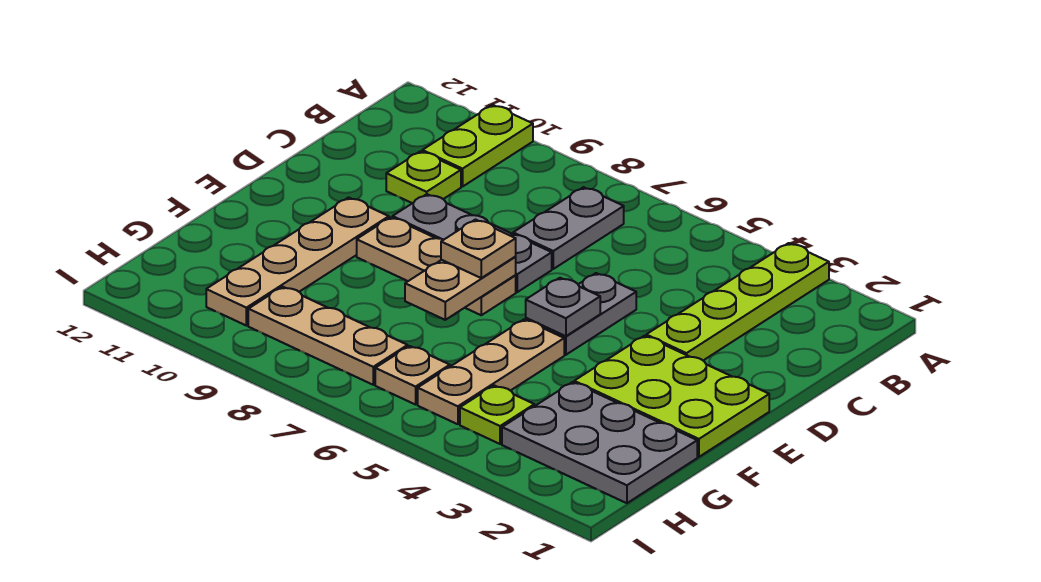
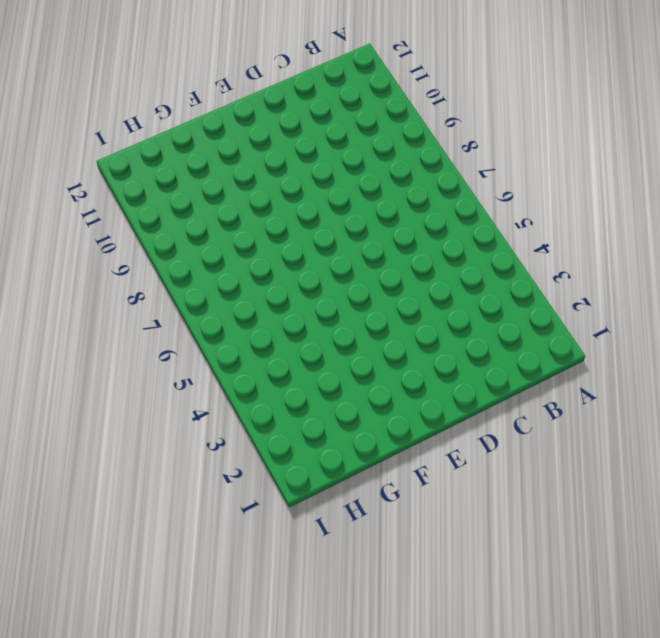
none -> lime plate A3:D3 level 1
none -> lime plate A10:B10 level 1
none -> grey plate B7:C7 level 1

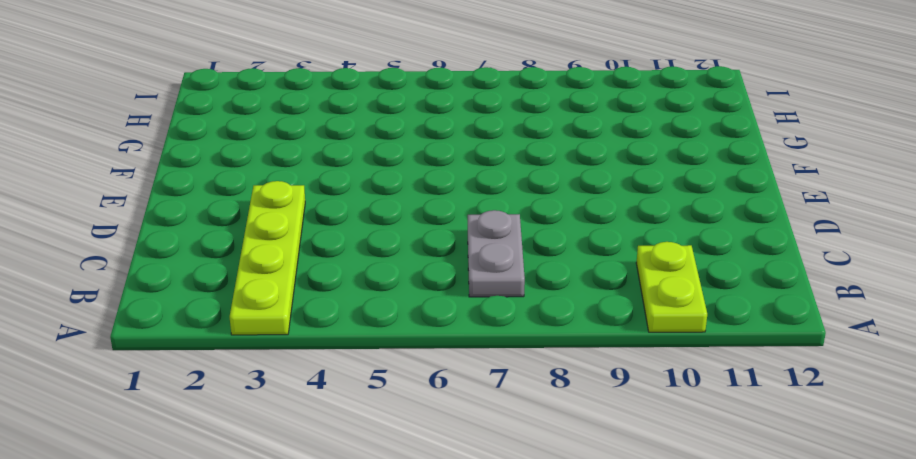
none -> lime plate C10 level 1
none -> grey plate D5:E5 level 1
none -> grey plate D7:D9 level 1

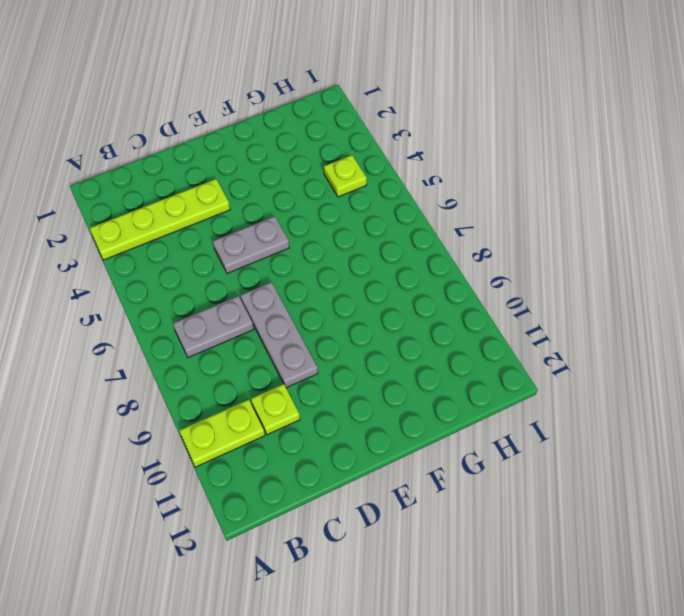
none -> lime plate E1:F3 level 1
none -> tan plate E7:E9 level 1
none -> tan plate E10:H10 level 1

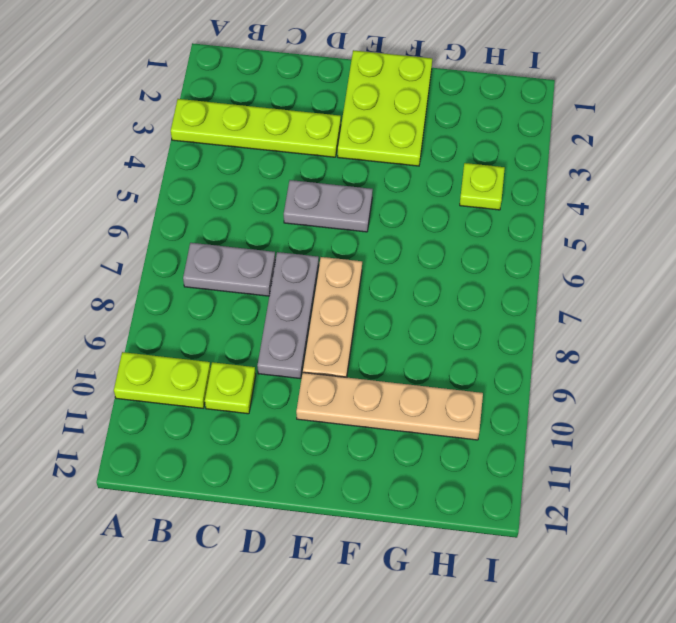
none -> tan plate F5:H5 level 1
none -> grey plate G1:H3 level 1
none -> tan plate H6 level 1

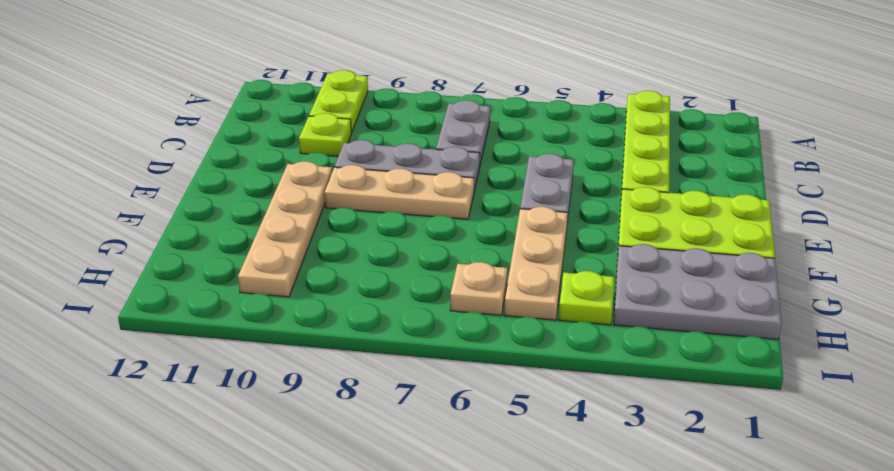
none -> tan plate H7:H9 level 1
none -> grey plate E5 level 2
none -> tan plate E7:F7 level 2

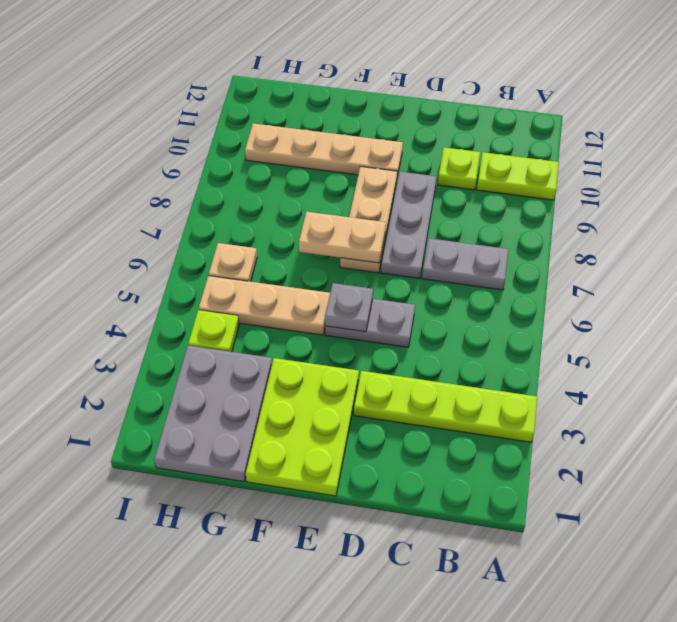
none -> tan plate H7:H9 level 1
none -> tan plate E7 level 3

